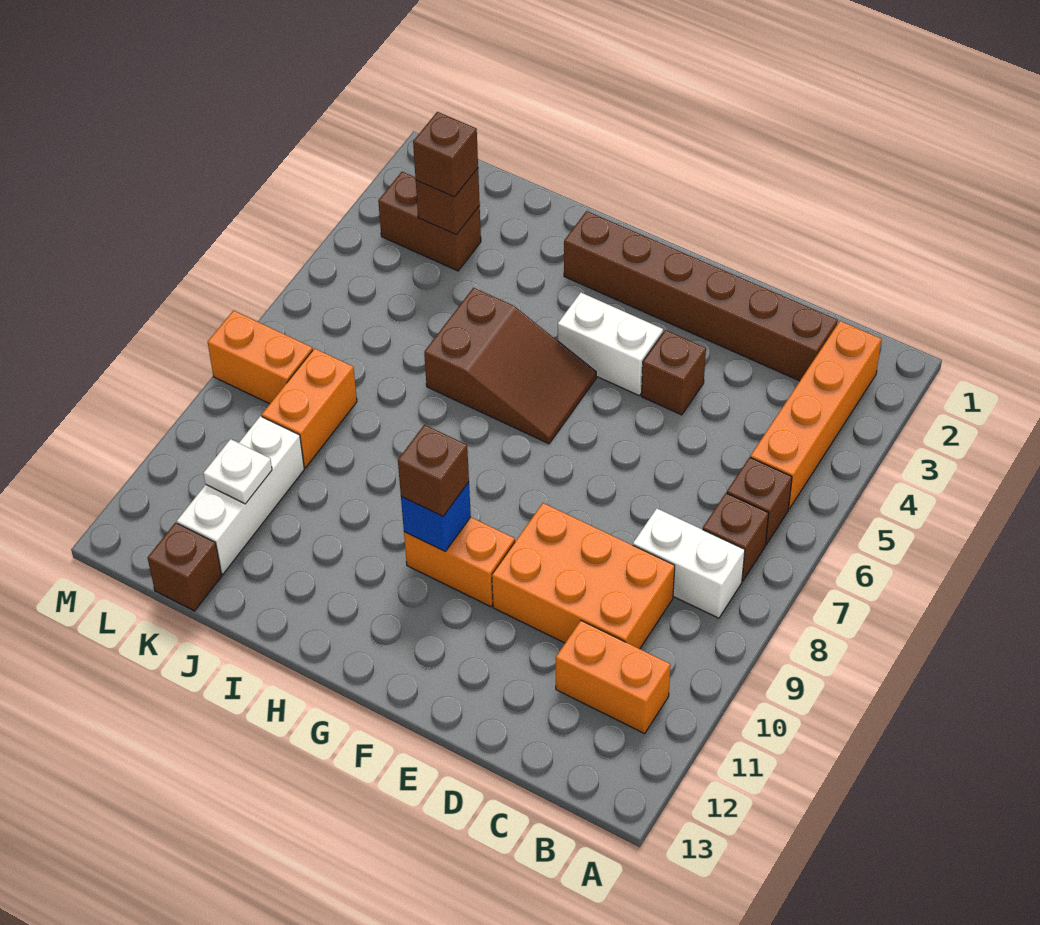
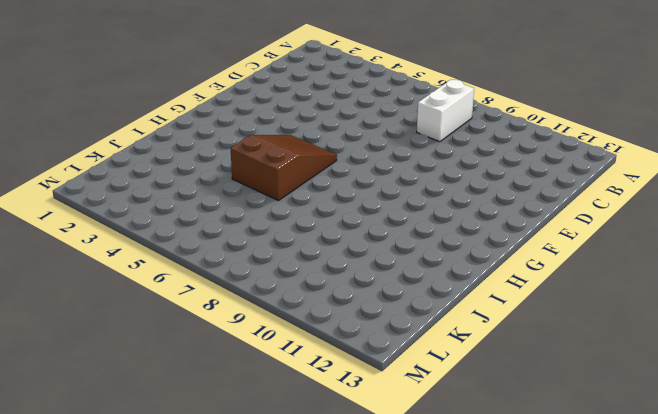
none -> orange brick B2:B5 level 1
none -> brown brick B6 level 1
none -> brown brick B7 level 1

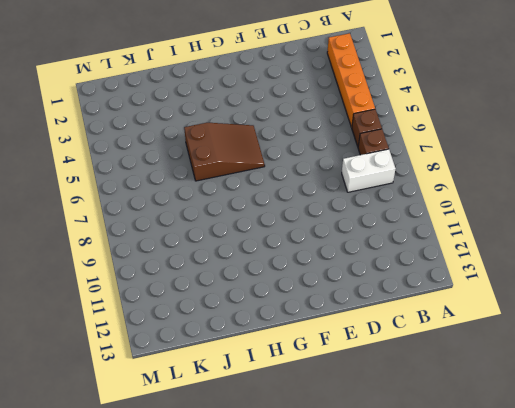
none -> orange brick B11:C11 level 1
none -> brown brick C2:H2 level 1
none -> orange brick C9:E10 level 1

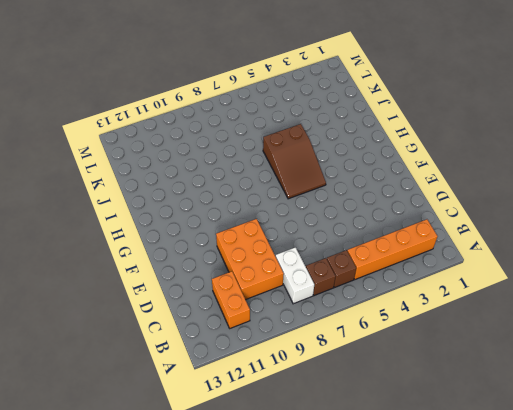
none -> brown brick C2:H2 level 1
none -> brown brick E4 level 1
none -> white brick F4:G4 level 1

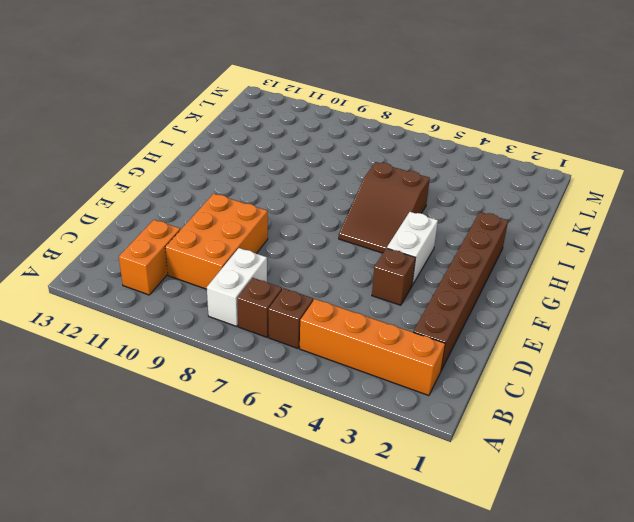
none -> orange brick F10:G10 level 1
none -> brown brick K3:L3 level 1
none -> orange brick K8:K9 level 1

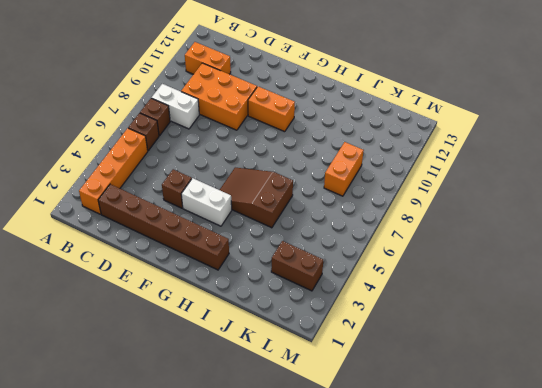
none -> white brick K10:K12 level 1
none -> brown brick K13 level 1
none -> orange brick L8:M8 level 1

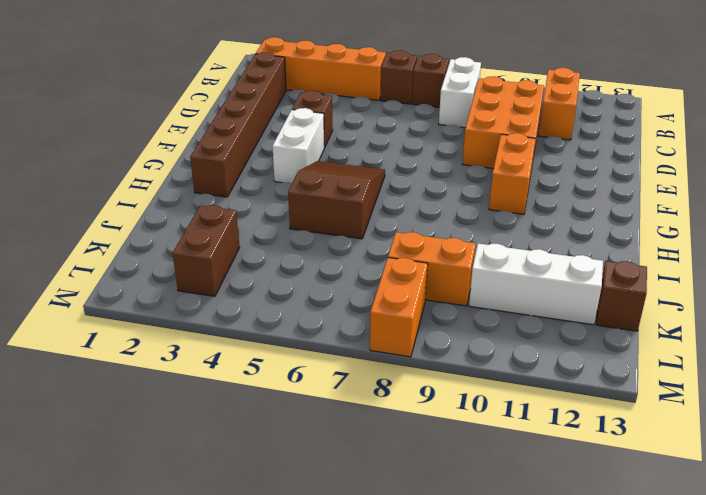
none -> blue brick G10 level 2
none -> brown brick K3 level 2
none -> white plate K11 level 2

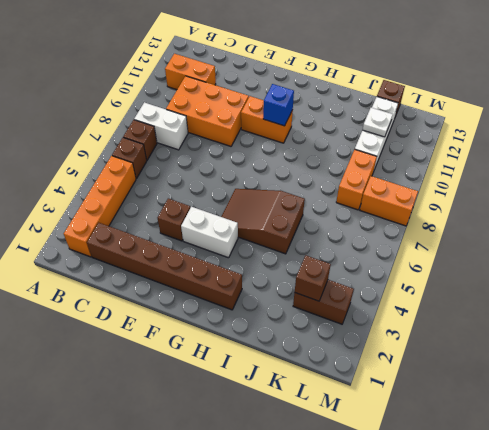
none -> brown brick G10 level 3
none -> brown brick K3 level 3

